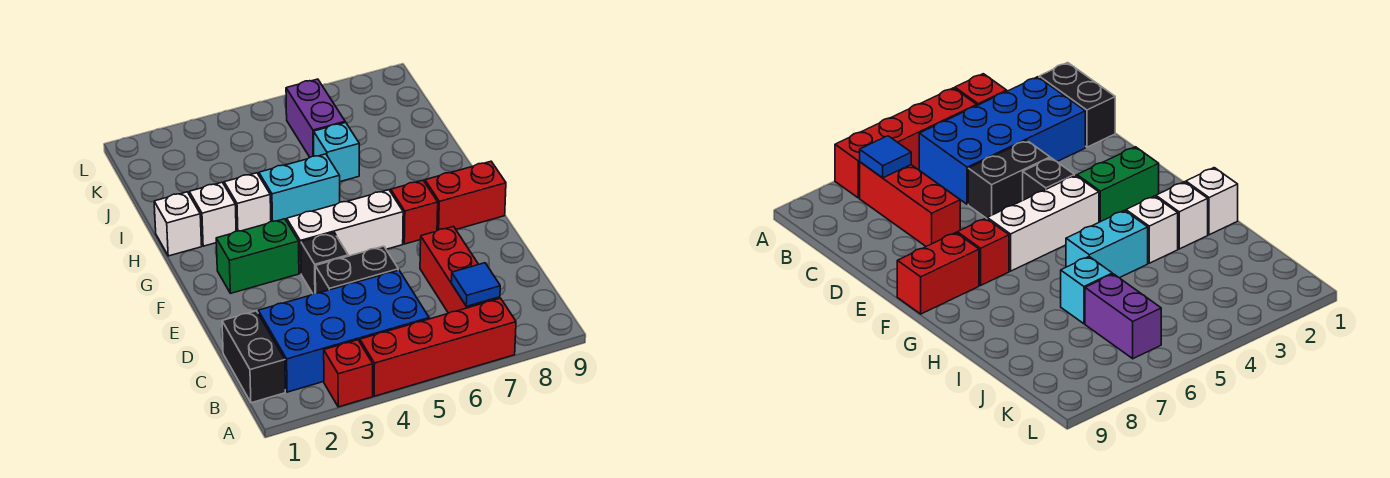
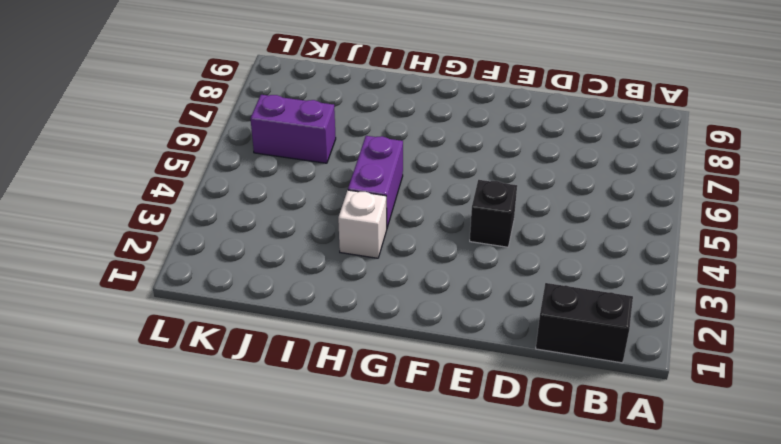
purple brick H4:H5 level 1 -> cyan brick H4:H5 level 1
none -> red brick A3 level 1
none -> red brick A4:A7 level 1
none -> blue brick B2:C5 level 1

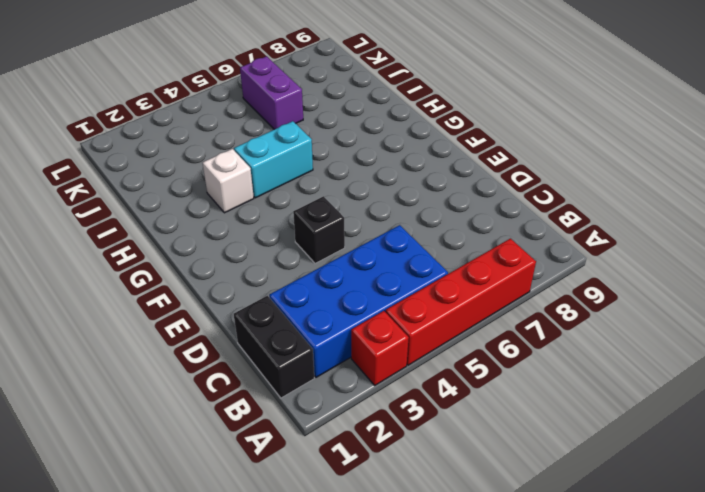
none -> red brick B7:D7 level 1
none -> black brick D4:D5 level 1
none -> green brick F2:F3 level 1

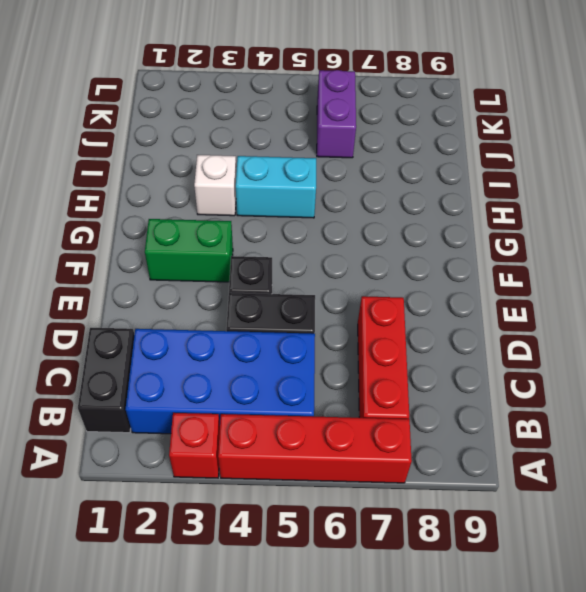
none -> white brick F4:F6 level 1
none -> red brick F7 level 1
none -> red brick F8:F9 level 1

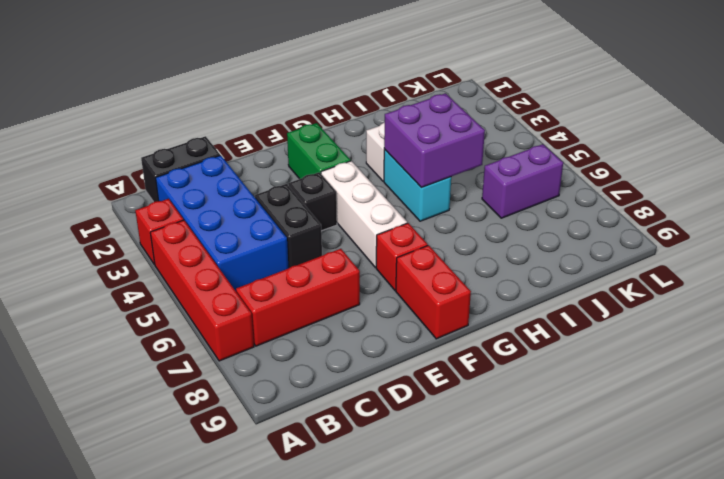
purple brick H4:I5 level 2 -> none
none -> white brick H1 level 1
none -> white brick H2 level 1
none -> cyan brick I6 level 1

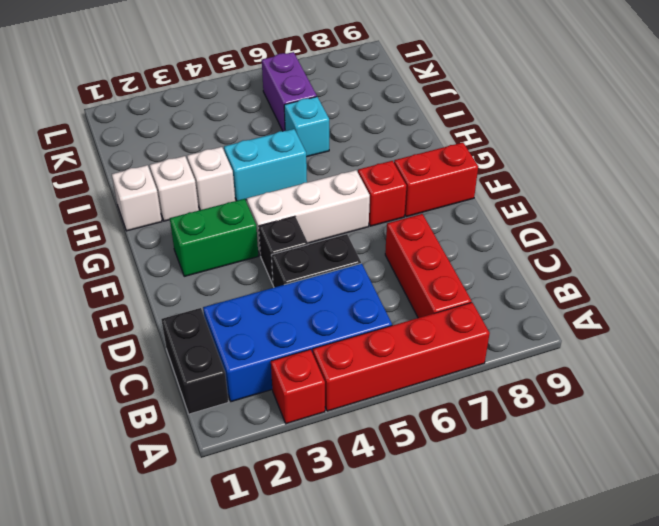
none -> blue tile B7 level 2

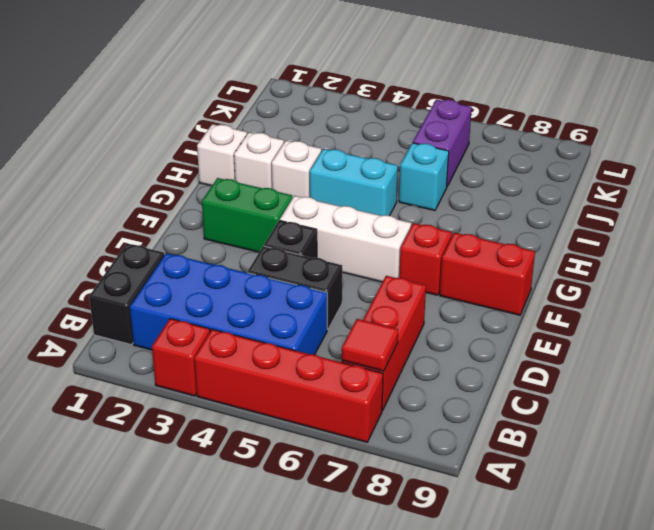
red tile B7 level 2 -> blue tile B7 level 2

